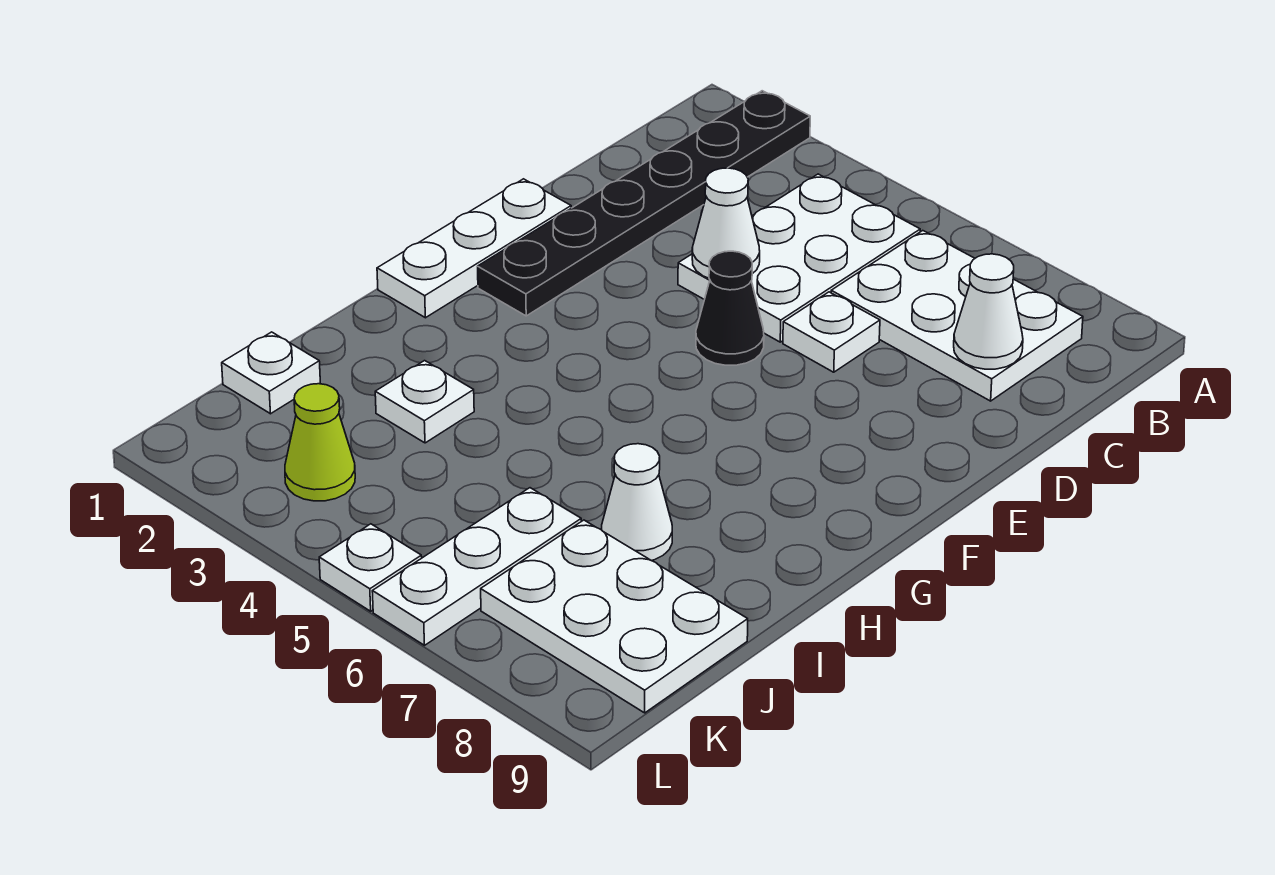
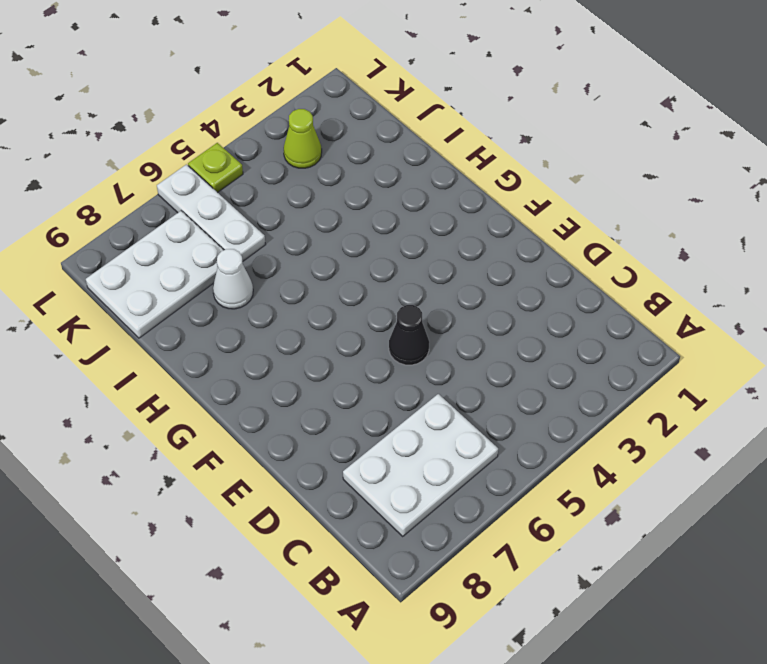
lime plate L5 level 1 -> white plate L5 level 1
none -> black plate A2:F2 level 1
none -> white plate B4:D5 level 1
none -> white plate D6 level 1

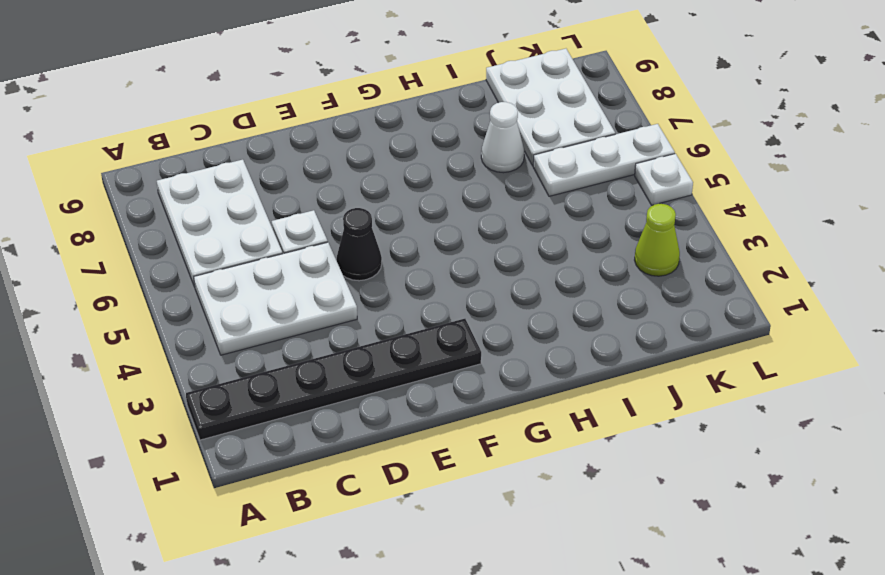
none -> white plate E1:G1 level 1
none -> white plate I3 level 1
none -> white plate J1 level 1

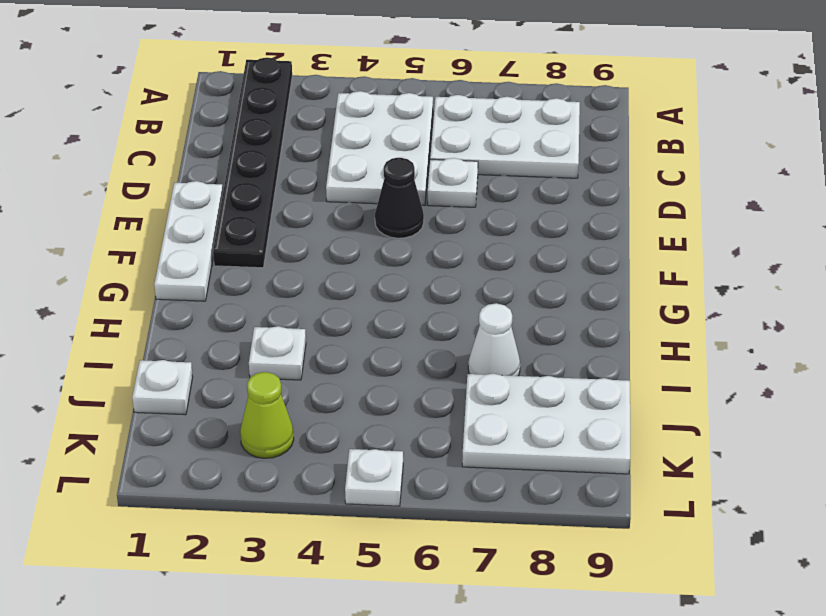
none -> white plate J6:L6 level 1
none -> white cone C8 level 2
none -> white cone D4 level 2

